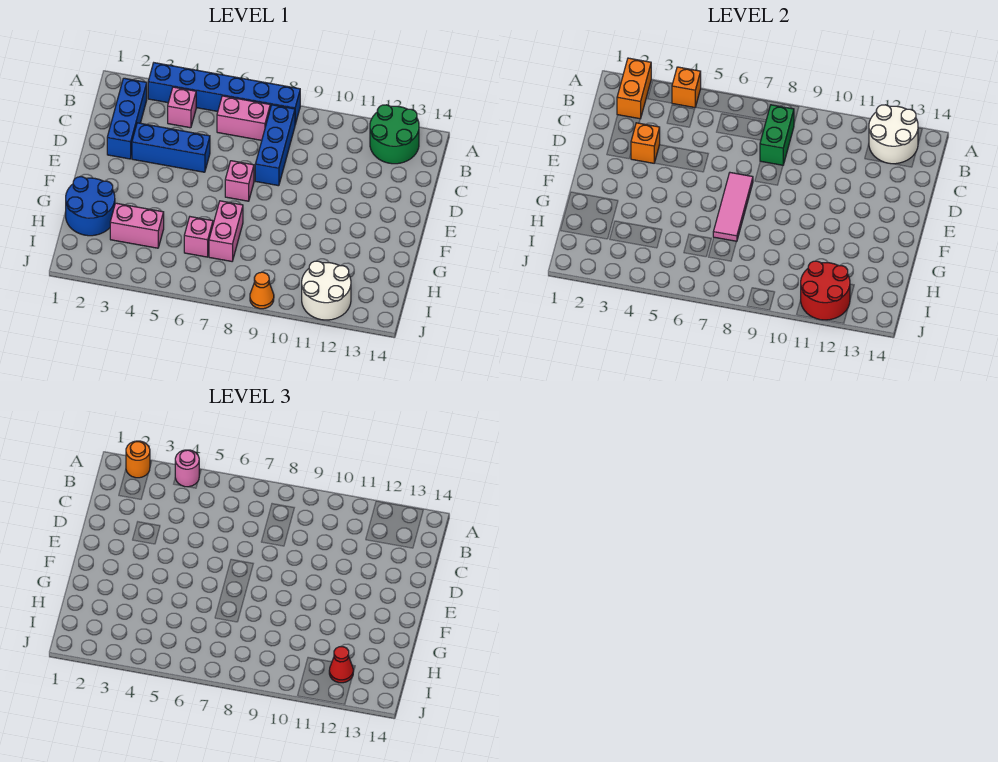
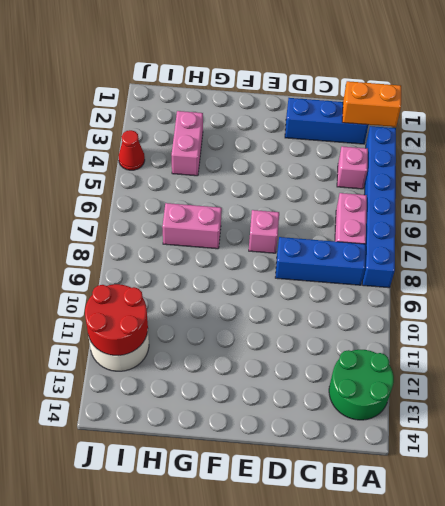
red cone J4 level 1 -> red cone I12 level 3
none -> blue brick D3:D5 level 1
none -> blue round brick G1:H2 level 1
none -> pink brick H6 level 1

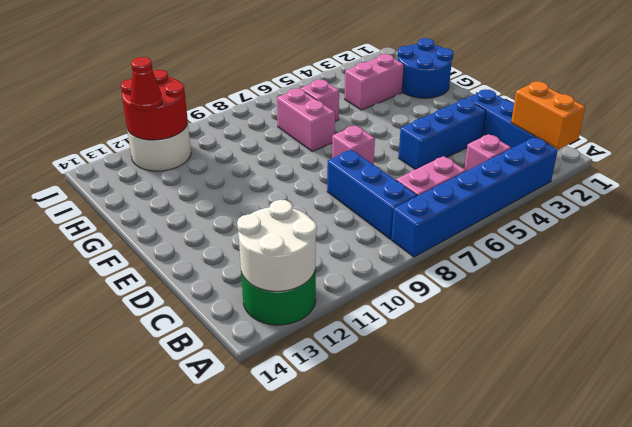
none -> orange cone J9 level 1
none -> orange brick A4 level 2
none -> green brick B8:C8 level 2

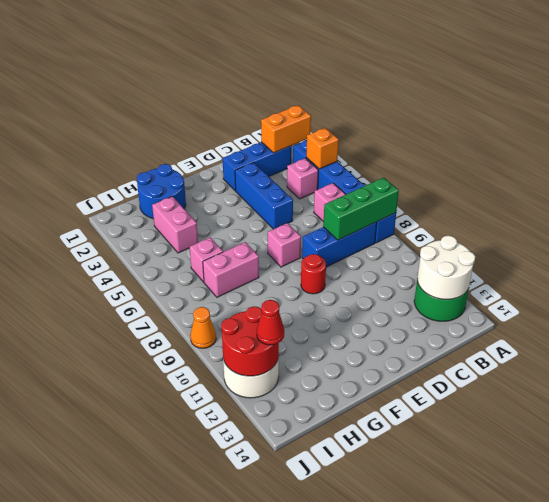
green brick A8:C8 level 2 -> green brick B8:C8 level 2
red round brick E9 level 1 -> none
none -> orange brick D3 level 2
none -> pink tile E7:G7 level 2
none -> orange round brick A2 level 3

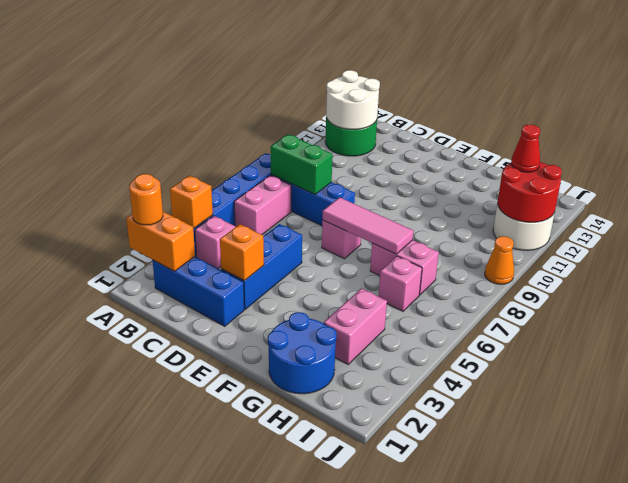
none -> pink round brick A4 level 3

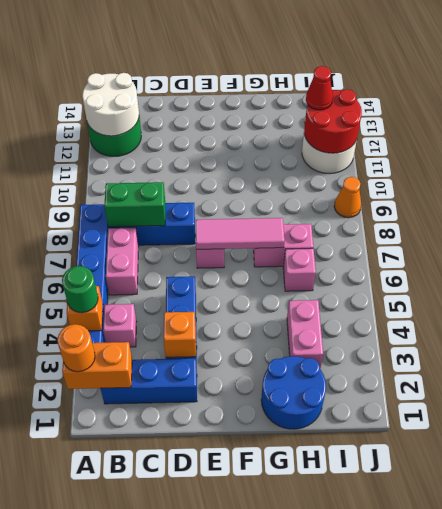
green round brick A4 level 3 -> pink round brick A4 level 3

